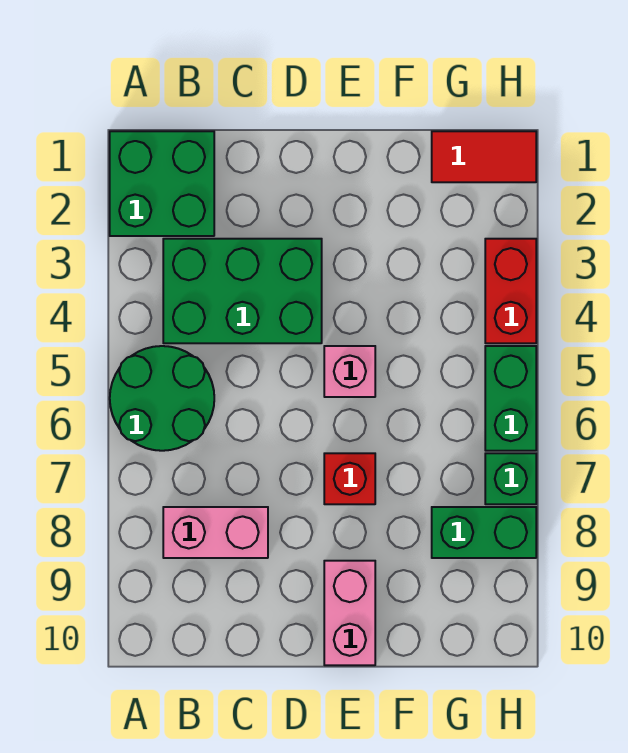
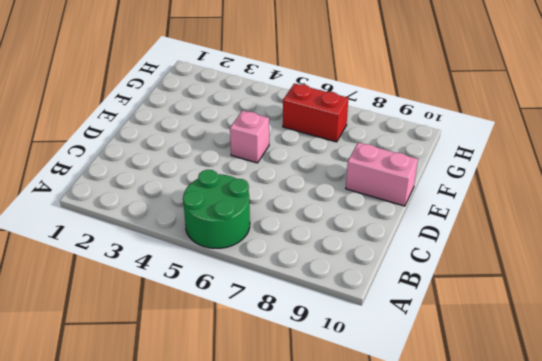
red brick G6:G7 level 1 -> red brick H3:H4 level 1
none -> green brick A1:B2 level 1
none -> green brick B3:D4 level 1
none -> pink brick B8:C8 level 1

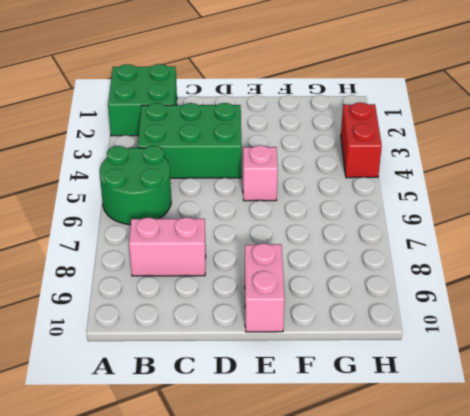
none -> red brick E7 level 1
none -> red tile G1:H1 level 1
none -> green brick G8:H8 level 1

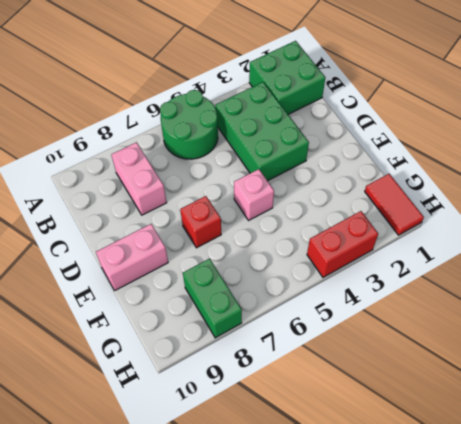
none -> green brick H5:H6 level 1
none -> green brick H7 level 1

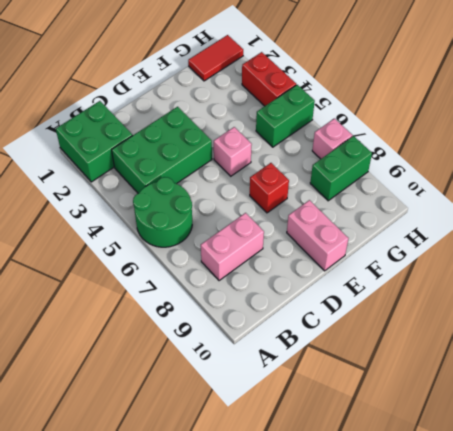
green brick G5:H5 level 1 -> green brick H5:H6 level 1
pink brick H7 level 1 -> green brick H7 level 1

